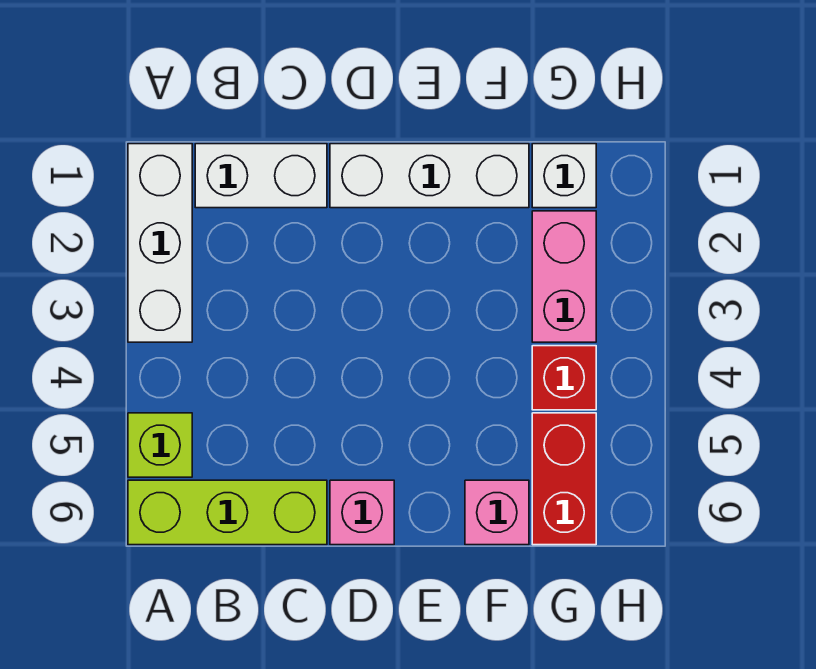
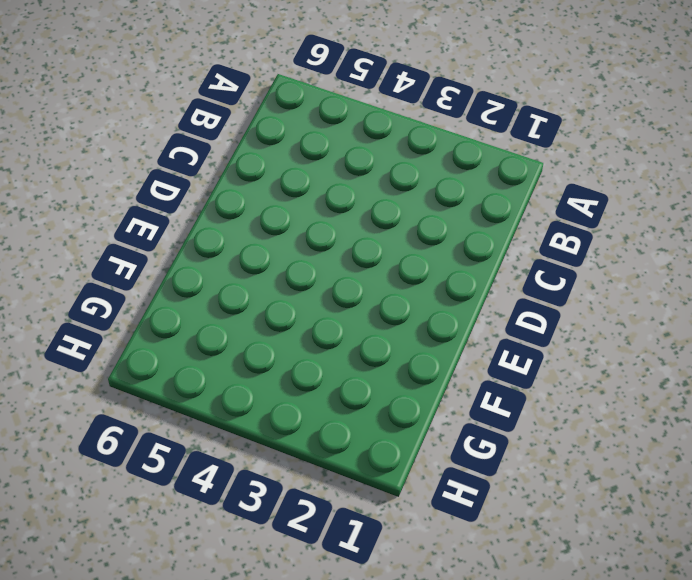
none -> white brick A1:A3 level 1
none -> lime brick A5 level 1

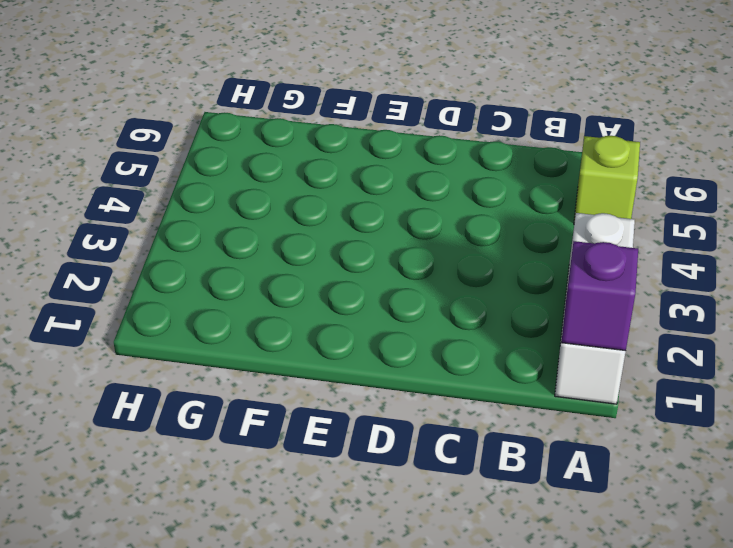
purple brick A1 level 2 -> none
none -> lime brick A6:C6 level 1
none -> white brick B1:C1 level 1

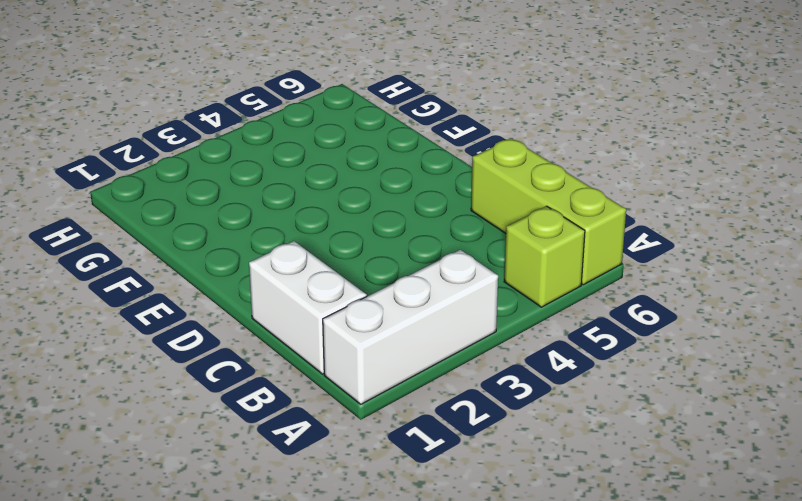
none -> white brick D1:F1 level 1
none -> pink brick D6 level 1

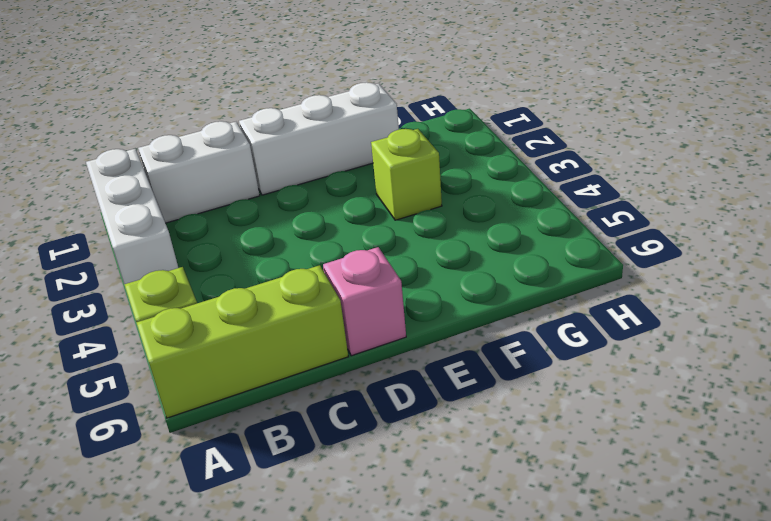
lime brick F3 level 1 -> none
none -> pink brick F6 level 1
none -> white brick G1 level 1

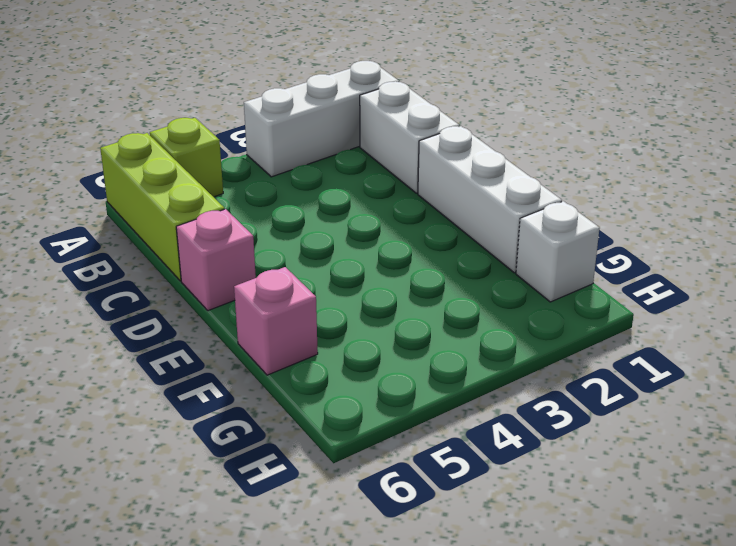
none -> pink brick G2:G3 level 1
none -> red brick G4 level 1

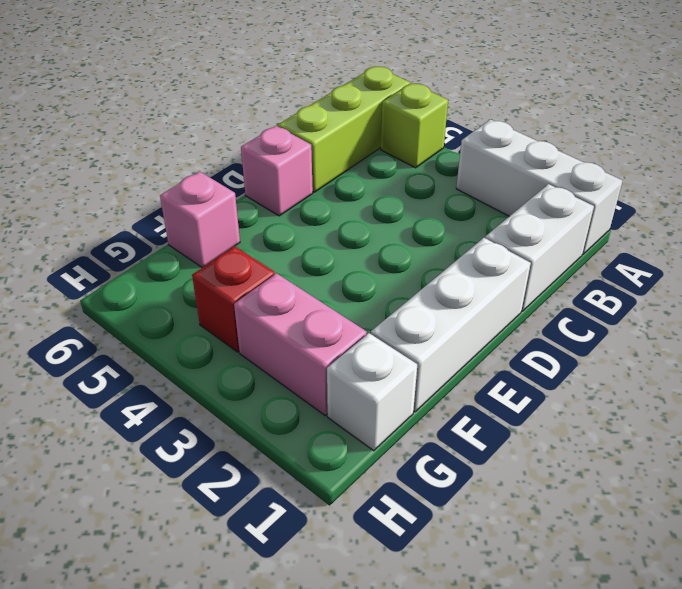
none -> red brick G5:G6 level 1

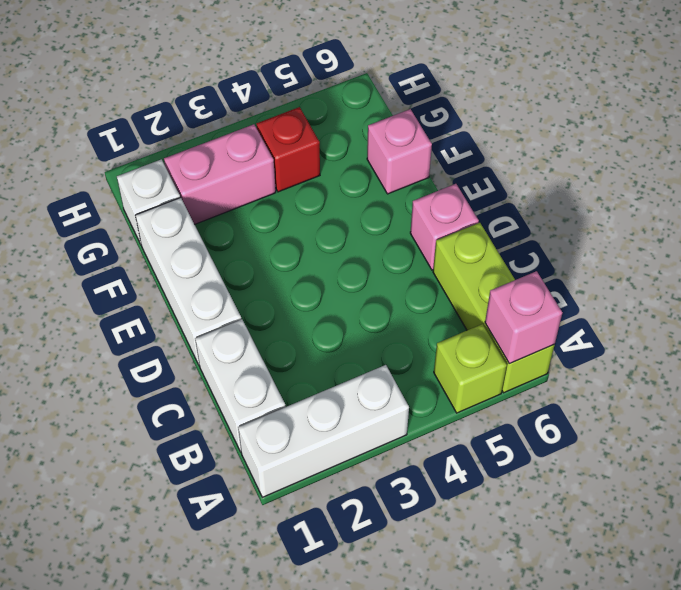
pink brick A6 level 2 -> none
none -> red brick G5:G6 level 1

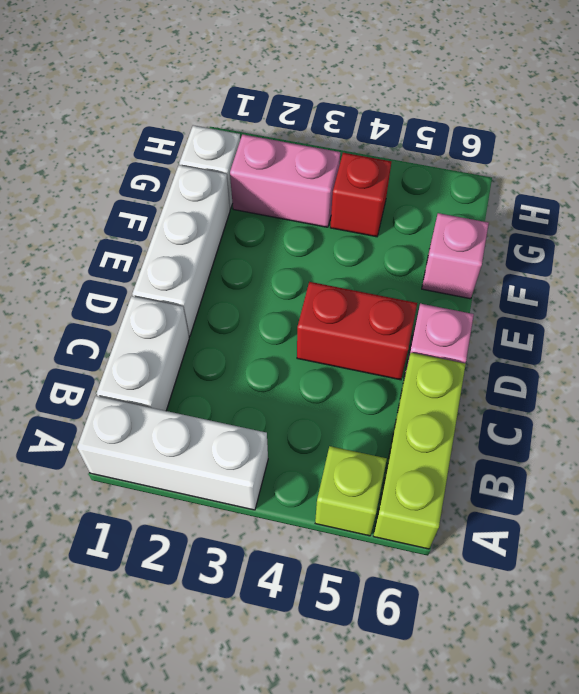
red brick D4:D5 level 1 -> red brick G5:G6 level 1

